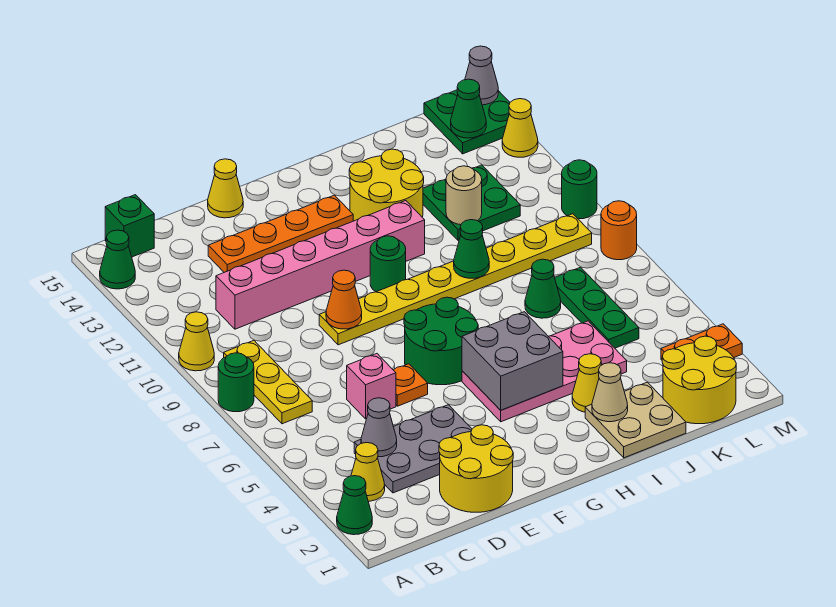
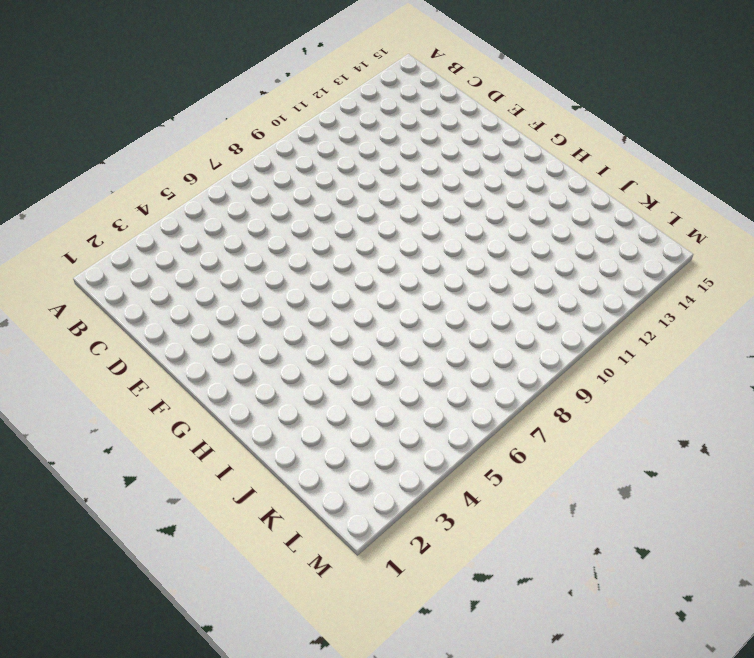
none -> green cone A2 level 1
none -> green round brick A8 level 1
none -> yellow cone A10 level 1
none -> green cone A14 level 1

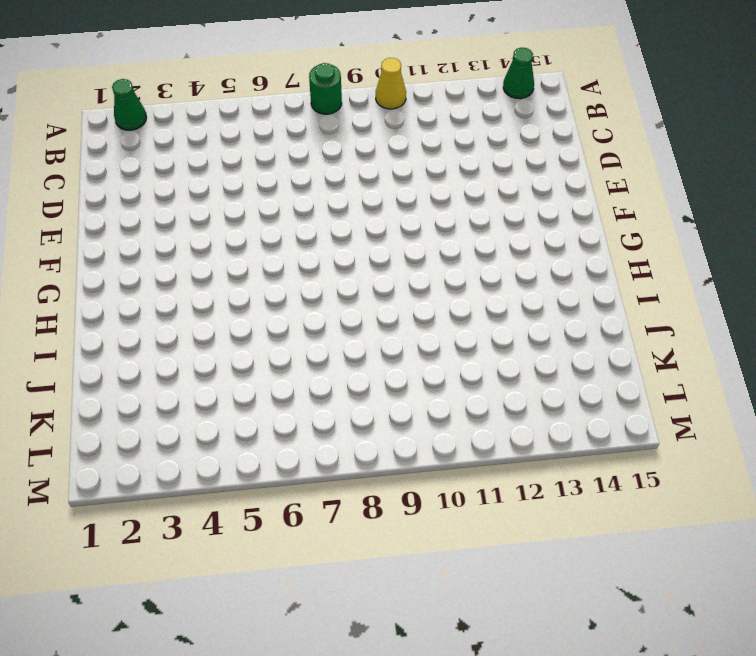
none -> yellow cone B3 level 1
none -> yellow plate B7:B9 level 1
none -> green brick B15 level 1
none -> grey plate C3:E4 level 1

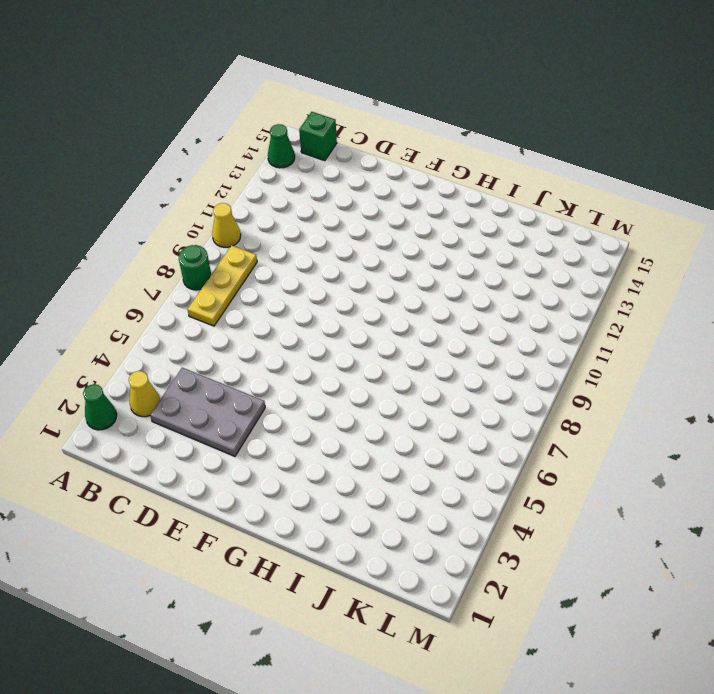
none -> pink brick C11:H11 level 1
none -> yellow round brick D1:E2 level 1
none -> pink brick D6 level 1
none -> orange plate D13:G13 level 1

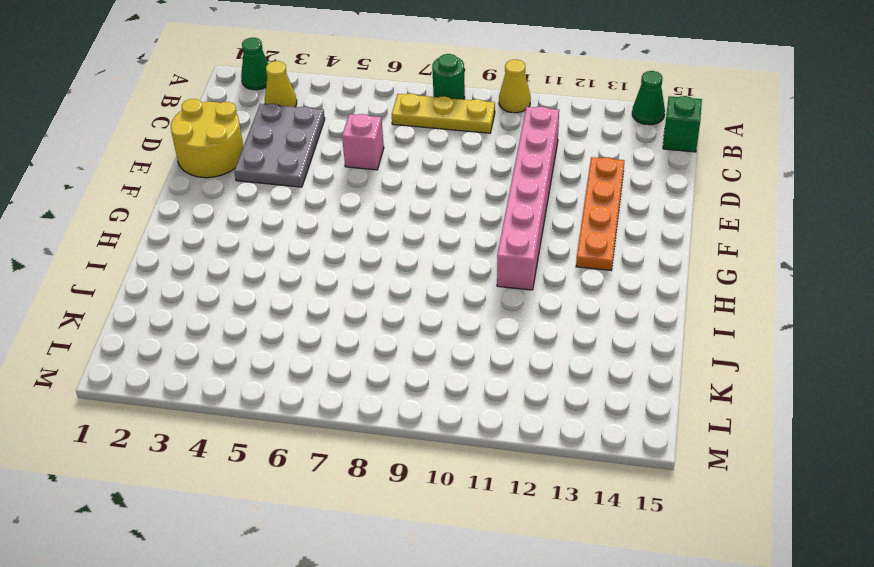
none -> orange plate E6 level 1
none -> yellow plate E9:L9 level 1
none -> yellow cone E15 level 1
none -> green round brick F6:G7 level 1

